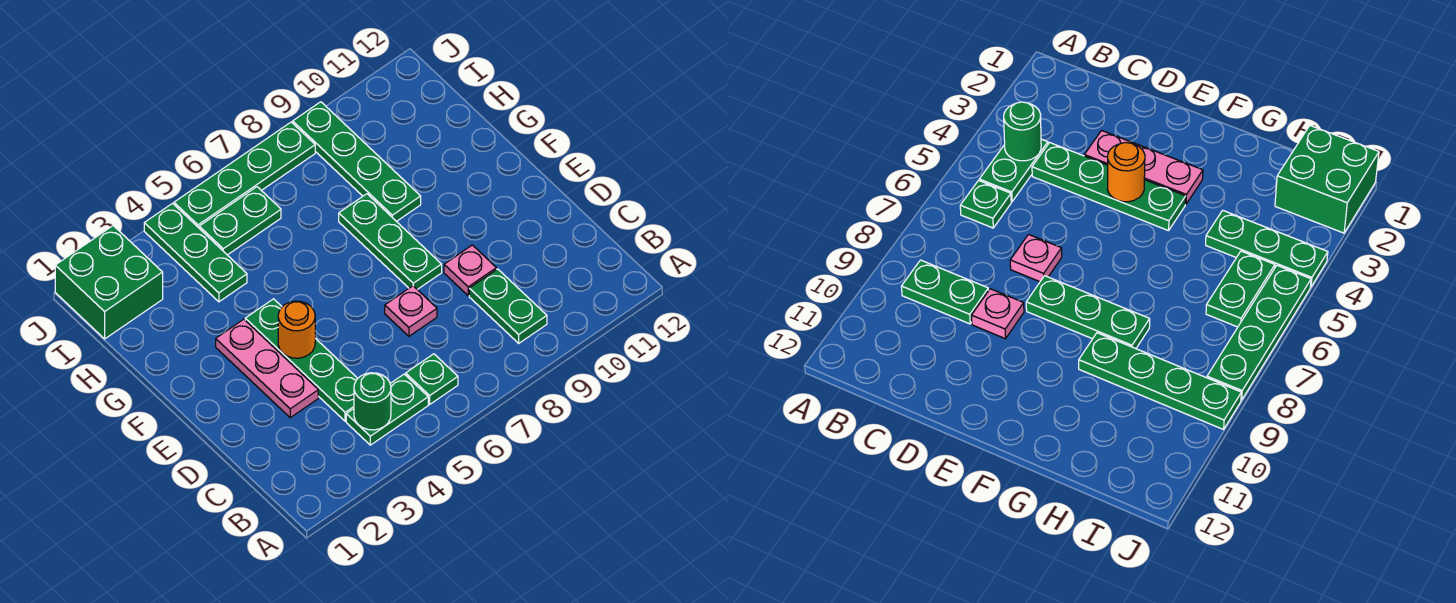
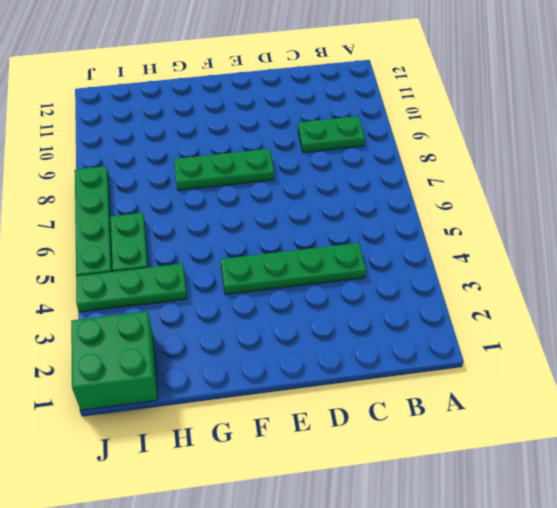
none -> green plate B4:B5 level 1
none -> green plate B6 level 1
none -> pink plate D3:F3 level 1

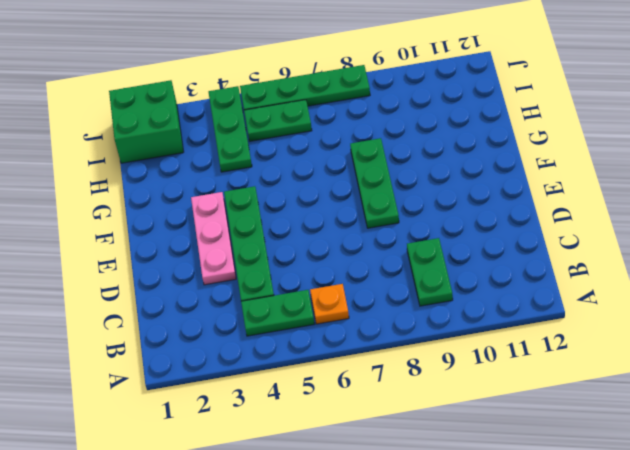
orange plate B6 level 1 -> green plate B6 level 1
none -> pink plate D7 level 1
none -> pink plate D9 level 1
none -> green plate G9:J9 level 1

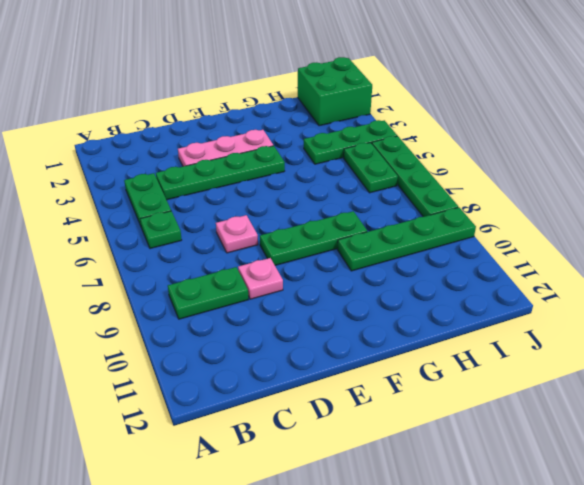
none -> green round brick B4 level 2
none -> orange round brick E4 level 2

